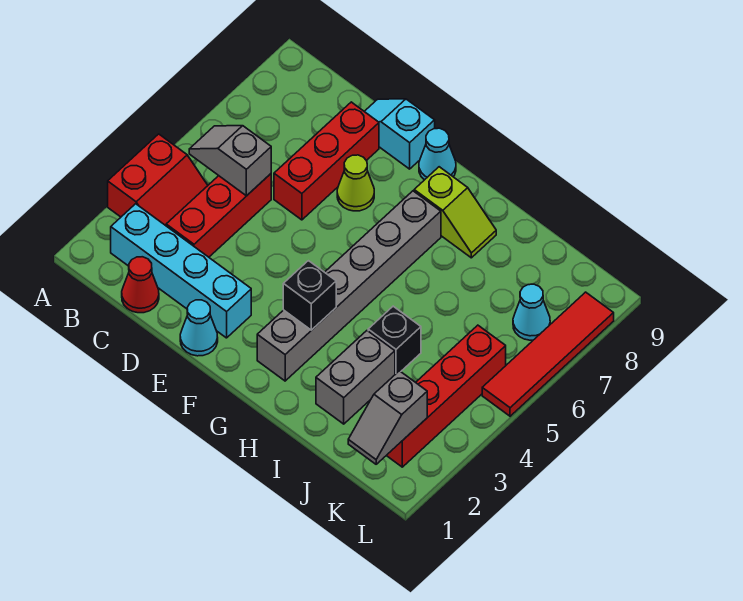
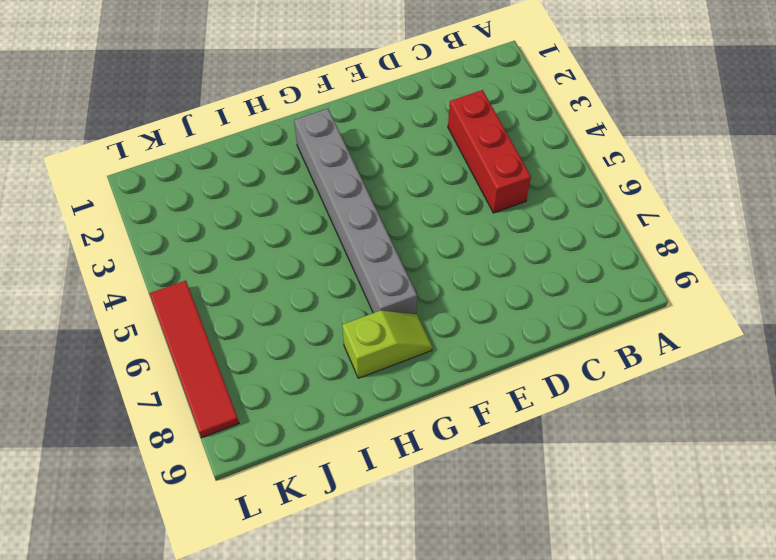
lime slope G8:H8 level 1 top H -> lime slope G8:H8 level 1 top G
none -> red slope A3:B4 level 1 top A
none -> cyan brick B2:E2 level 1
none -> red cone C1 level 1

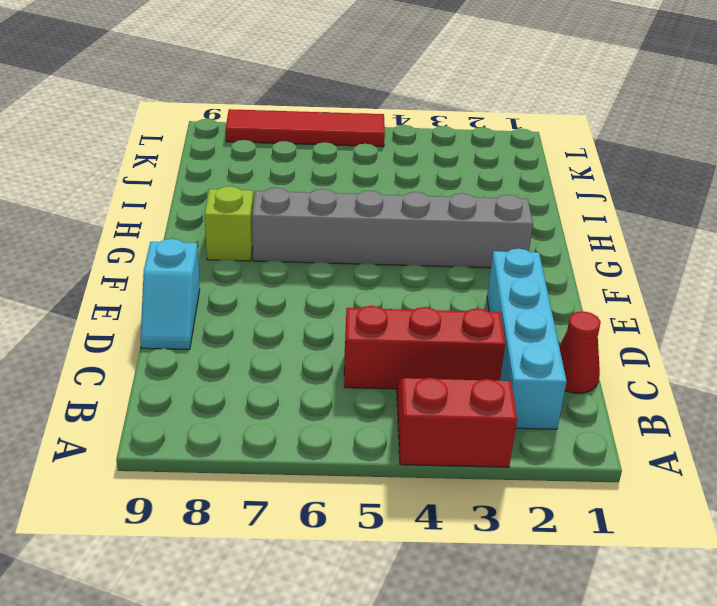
none -> red brick D6:D8 level 1
none -> cyan cone E1 level 1
none -> lime cone E7 level 1

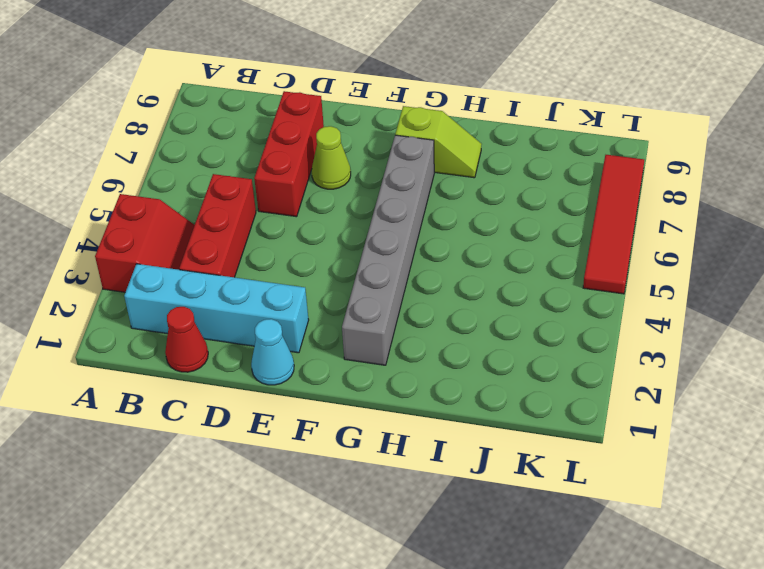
none -> cyan slope D9:E9 level 1 top E
none -> cyan cone F9 level 1
none -> grey brick I2:I3 level 1

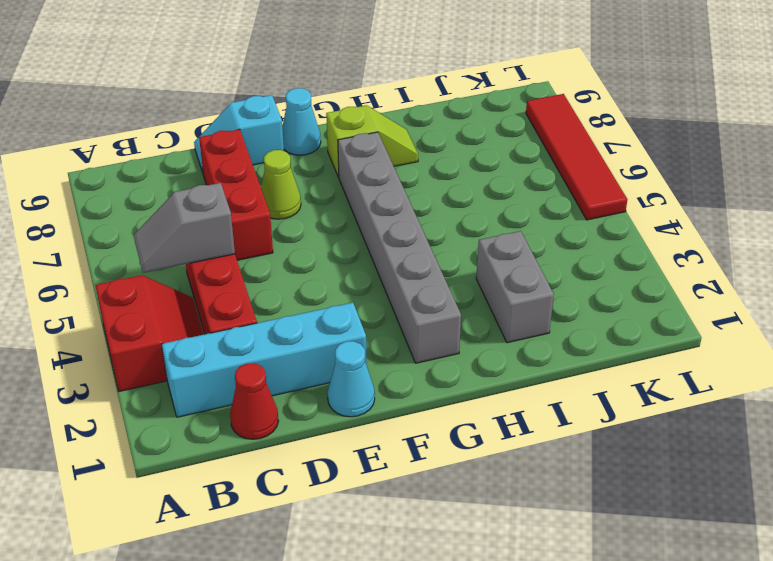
none -> black brick I4 level 1
none -> red brick K2:K5 level 1
none -> cyan cone K7 level 1

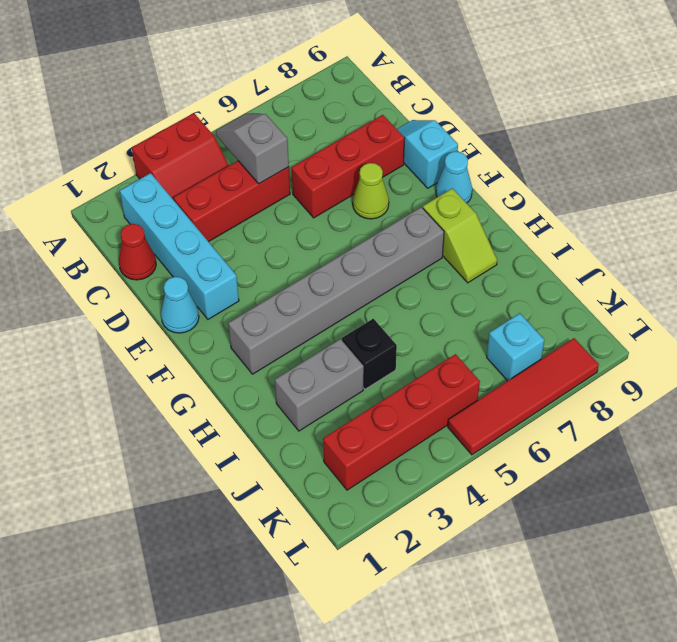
cyan brick K7 level 1 -> cyan cone K7 level 1
none -> black brick G3 level 2
none -> grey slope K1:K2 level 2 top 2

